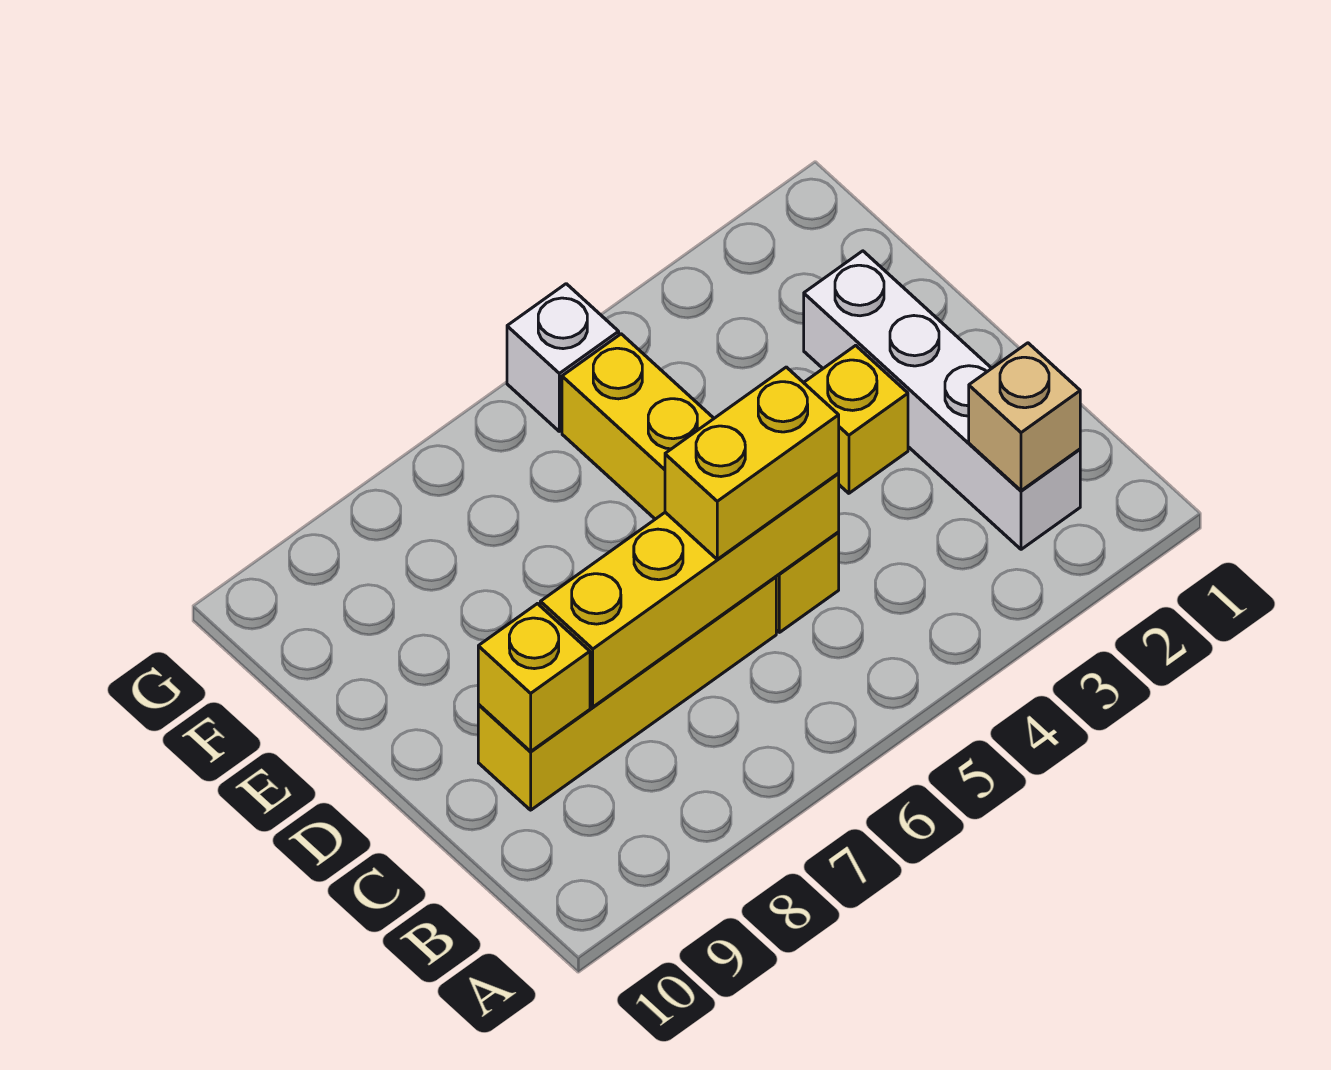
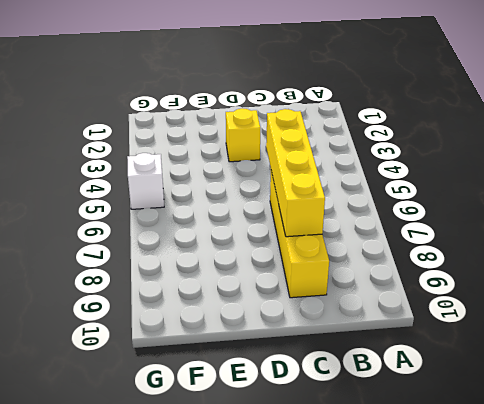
none -> white brick B2:E2 level 1
none -> yellow brick C5:F5 level 1

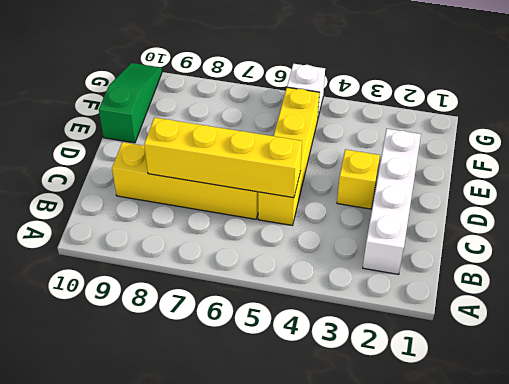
green slope E10:G10 level 1 top E -> none
none -> tan brick B2 level 2
none -> yellow brick C9 level 2

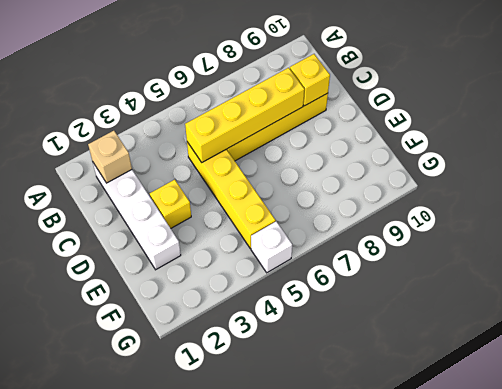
none -> yellow brick C5:C6 level 3

